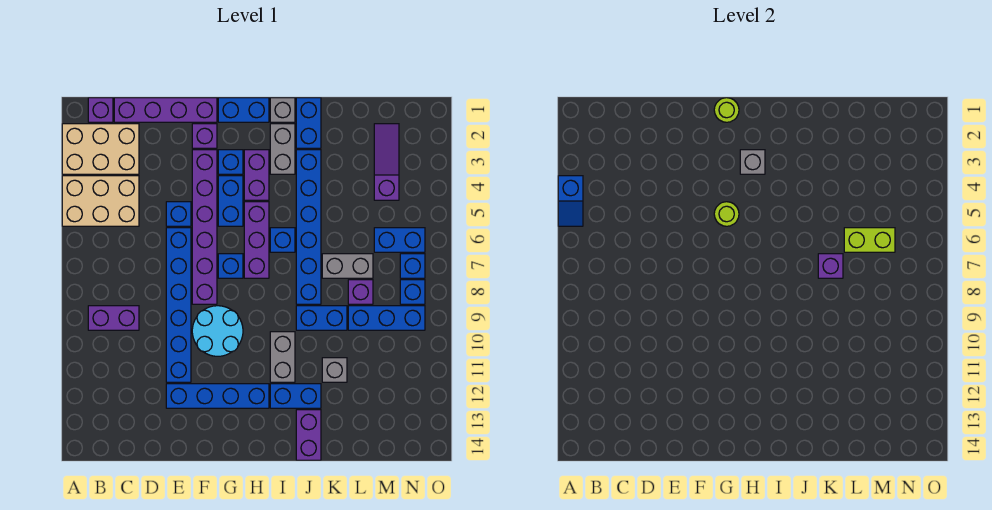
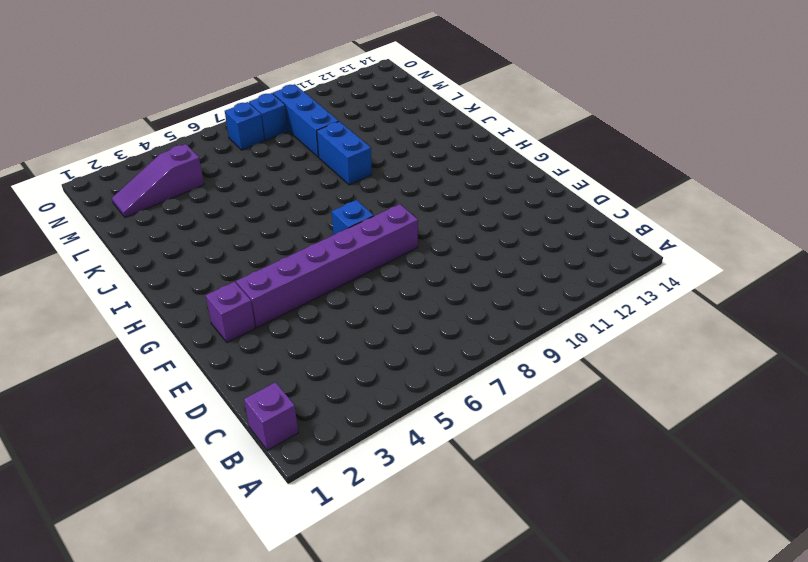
none -> tan brick A2:C3 level 1
none -> tan brick A4:C5 level 1
none -> purple brick B9:C9 level 1
none -> purple brick C1:F1 level 1

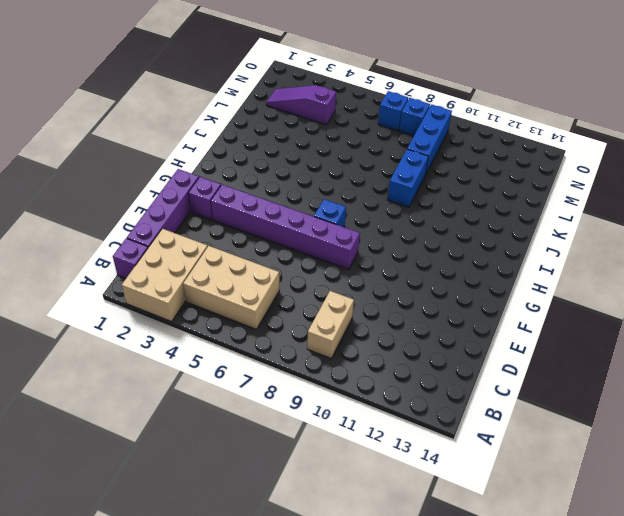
tan brick B4:C6 level 1 -> tan brick A4:C5 level 1
tan brick B9:C9 level 1 -> purple brick B9:C9 level 1
none -> blue brick E5 level 1
none -> blue brick E6:E11 level 1
none -> blue brick E12:H12 level 1
none -> cyan round brick F9:G10 level 1

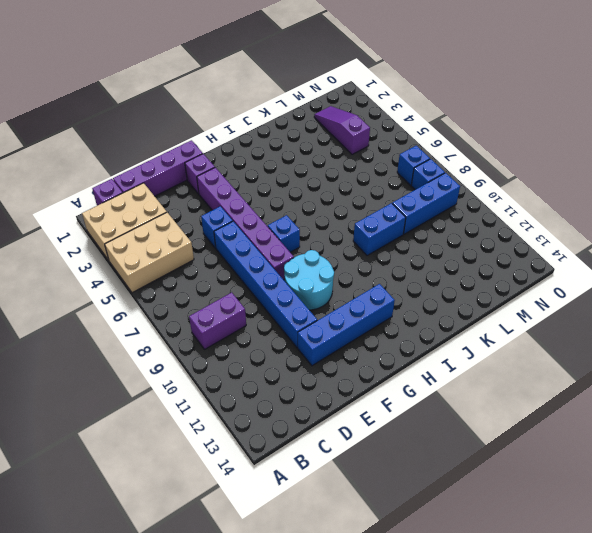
none -> blue brick G1:H1 level 1
none -> blue brick G3 level 1
none -> blue brick G4:G5 level 1
none -> purple brick H3:H4 level 1

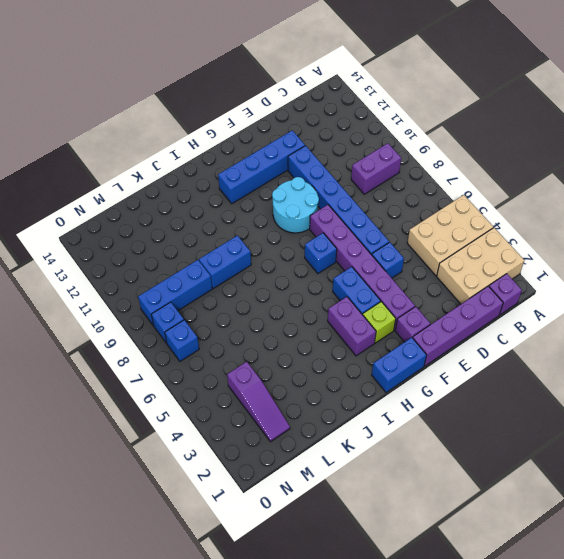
lime brick G3 level 1 -> blue brick G3 level 1
none -> purple brick H5:H7 level 1
none -> grey brick I1 level 1
none -> grey brick I2:I3 level 1
none -> blue brick I6 level 1

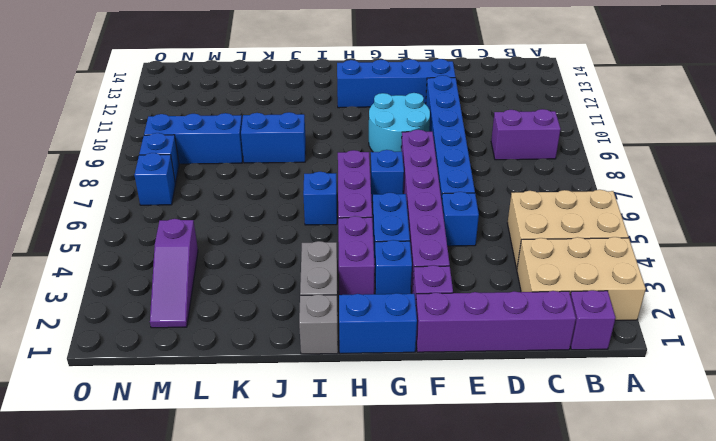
none -> grey brick I10:I11 level 1
none -> blue brick I12:J12 level 1
none -> blue brick J1:J2 level 1
none -> blue brick J3:J8 level 1

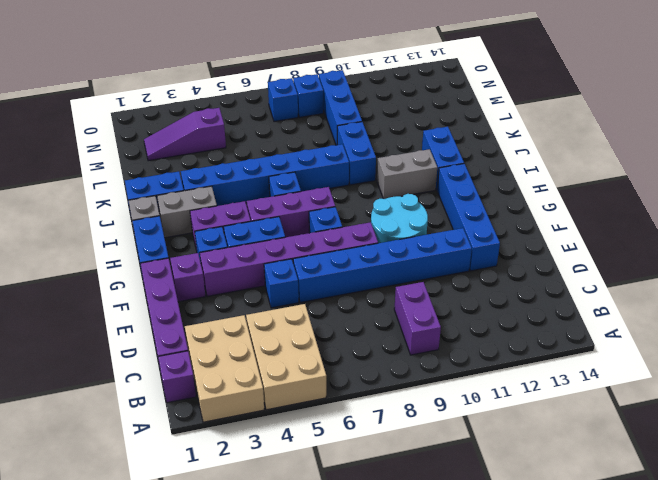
none -> purple brick J13:J14 level 1
none -> grey brick K7:L7 level 1
none -> grey brick K11 level 1
none -> purple brick L8 level 1

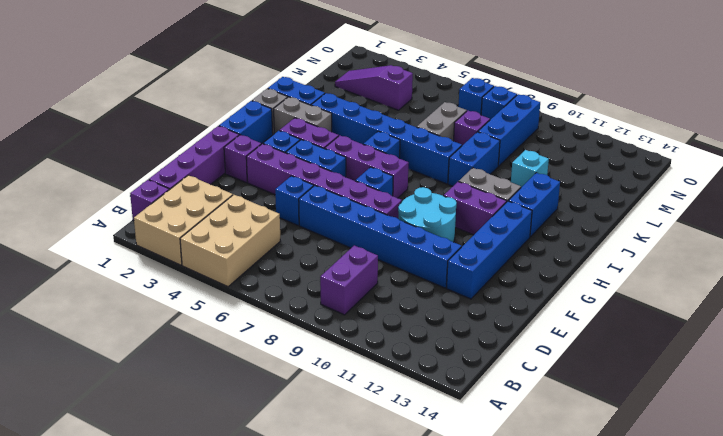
purple brick H10:H11 level 1 -> purple brick J13:J14 level 1
cyan brick K11 level 1 -> grey brick K11 level 1
none -> blue brick M6:N6 level 1
none -> blue slope A4:A5 level 2 top 4
none -> lime round brick G1 level 2
none -> lime round brick G5 level 2

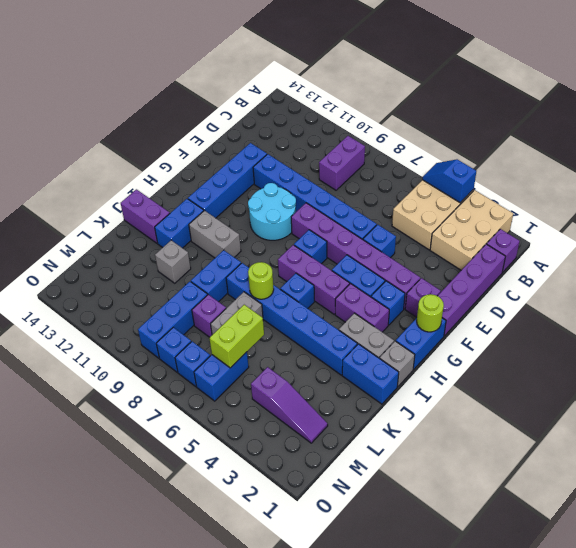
lime round brick J7 level 2 -> lime round brick G5 level 2
none -> grey brick H3 level 2
none -> purple brick K7 level 2

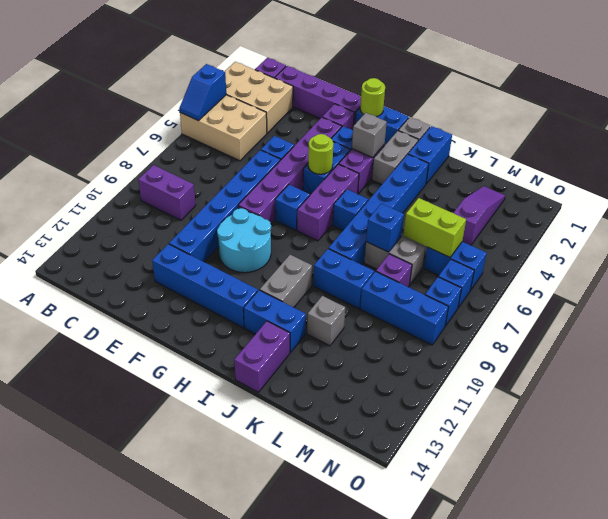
blue brick K7 level 2 -> purple brick K7 level 2

